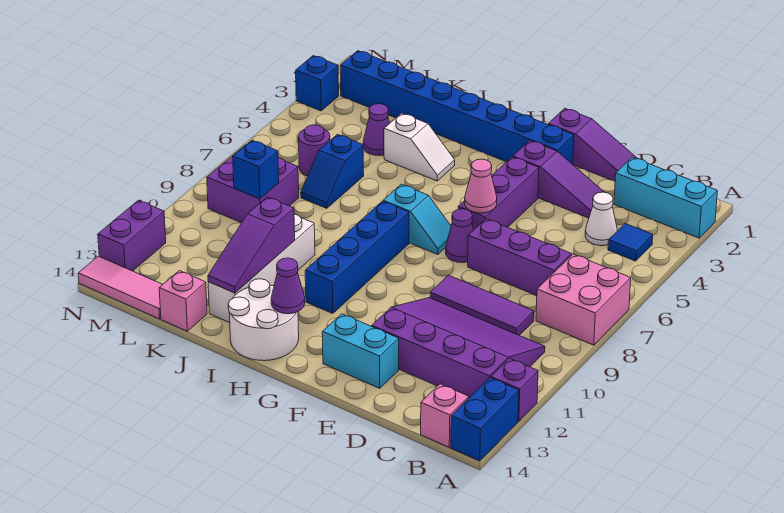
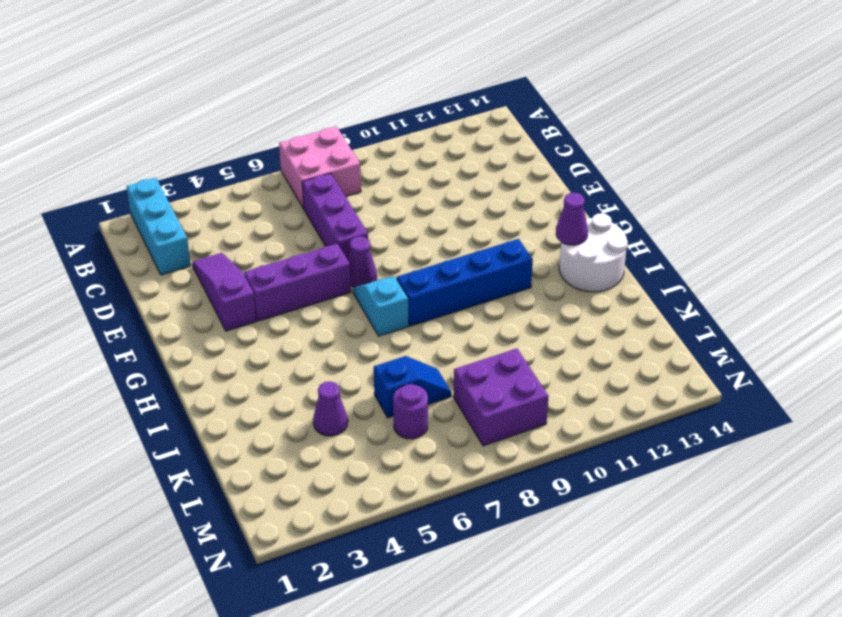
none -> purple brick A12 level 1
none -> blue brick A13:A14 level 1
none -> blue tile B4 level 1
none -> purple slope B10:E12 level 1 top 12

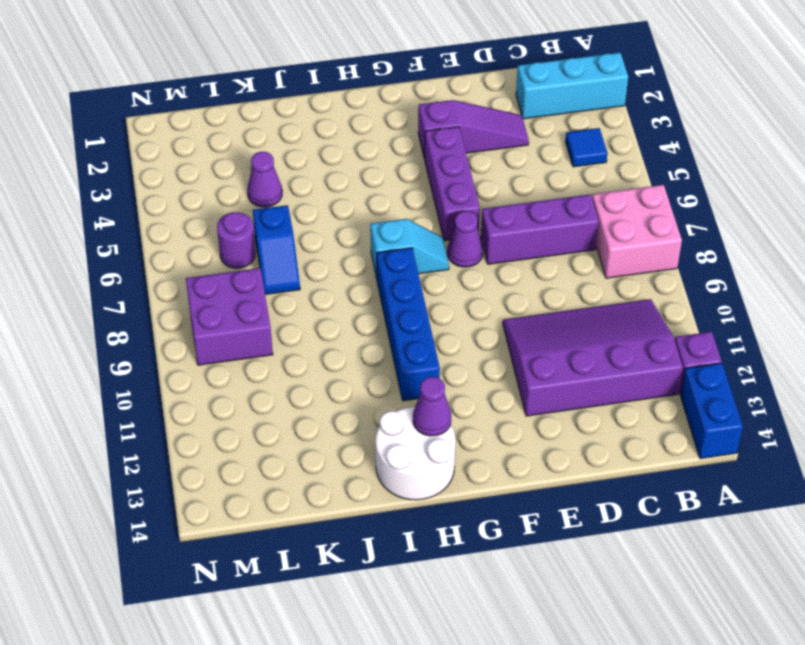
none -> pink brick B14 level 1
none -> white cone C4 level 1
none -> purple tile C9:E9 level 1
none -> purple slope D1:F1 level 1 top F

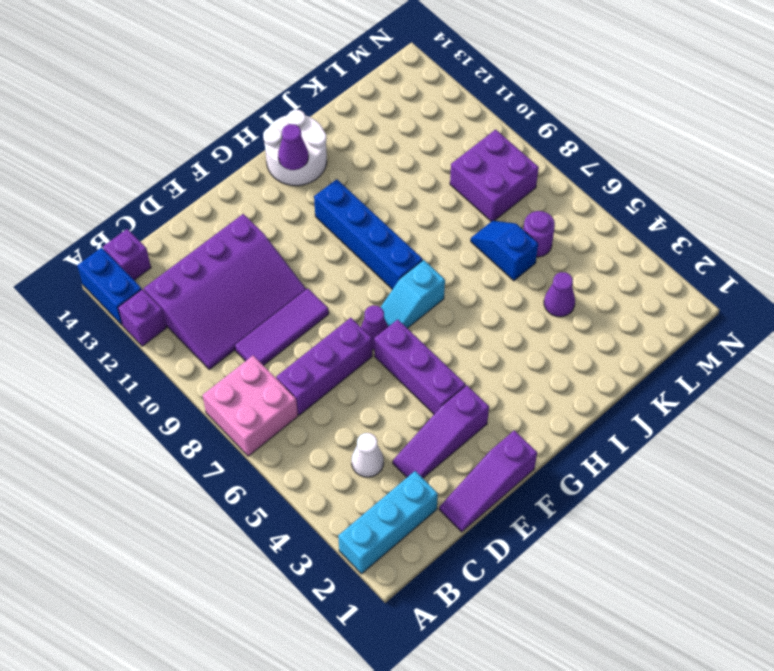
purple brick B14 level 1 -> pink brick B14 level 1
none -> blue tile B4 level 1
none -> cyan brick E13:F13 level 1
none -> blue brick F2:M2 level 1
none -> white slope I4:J4 level 1 top J

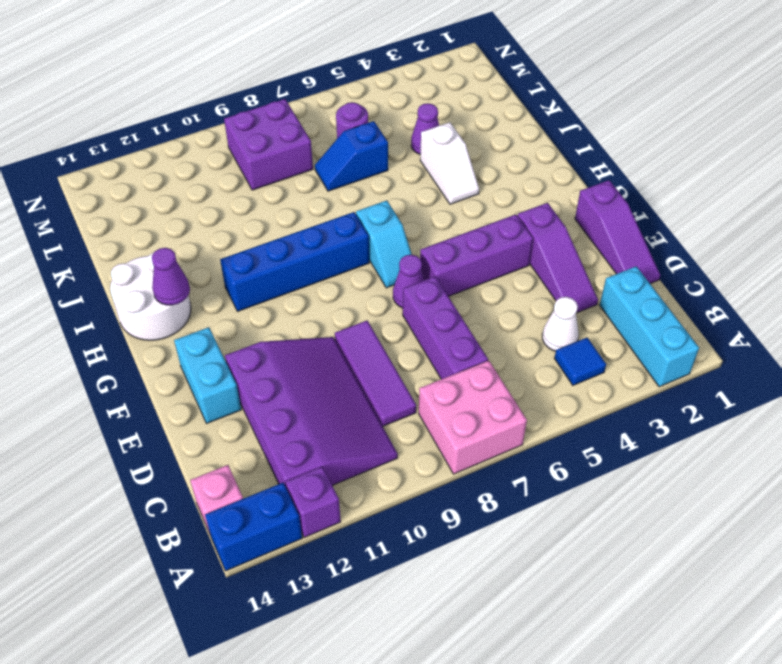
none -> blue brick F2:M2 level 1
none -> white brick J10:J13 level 1
none -> pink brick K14 level 1
none -> pink tile L14:N14 level 1

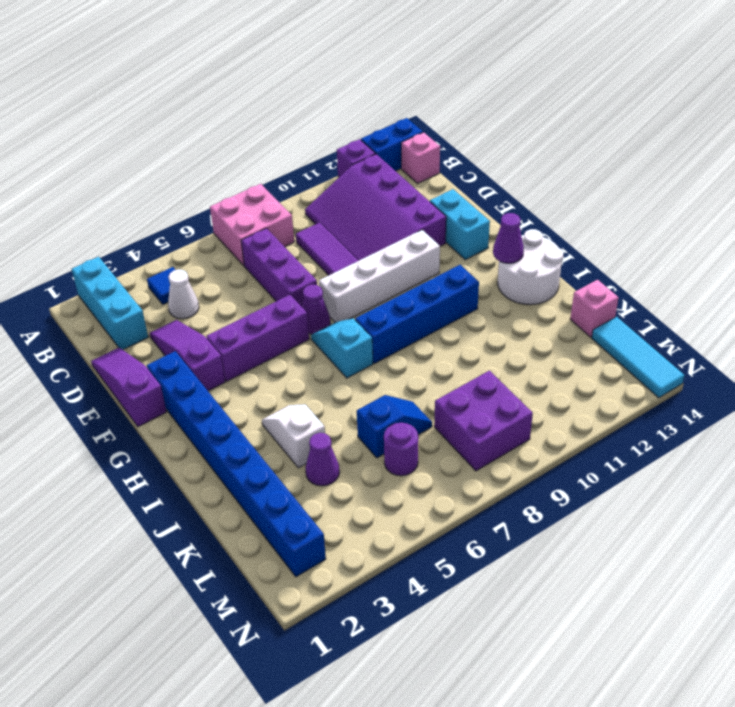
white brick F8:F11 level 1 -> white brick J10:J13 level 1
cyan tile L14:N14 level 1 -> pink tile L14:N14 level 1
none -> blue brick N3 level 1
none -> purple brick N12:N13 level 1
none -> pink cone F6 level 2
none -> purple slope J11:J13 level 2 top 11

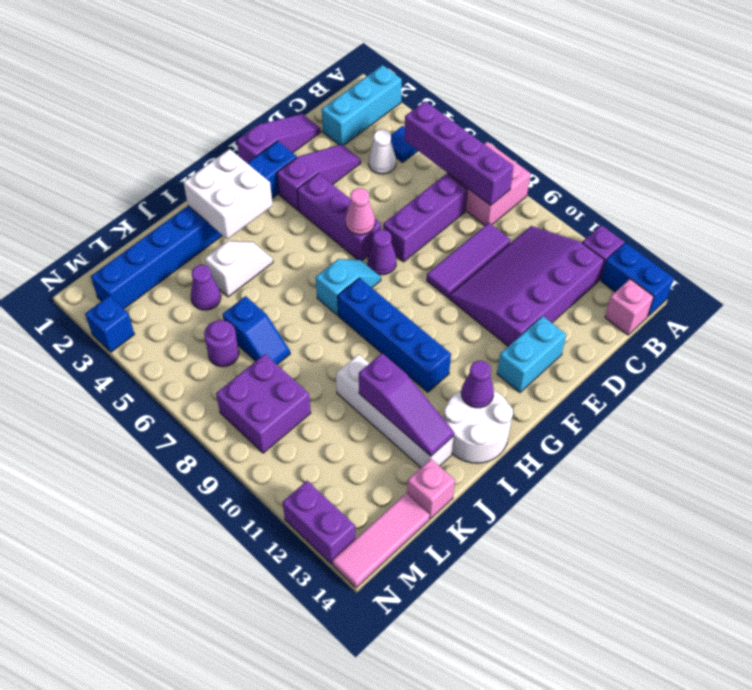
purple brick B5:B8 level 2 -> none
white brick H2:I3 level 2 -> none
none -> blue brick L9 level 2

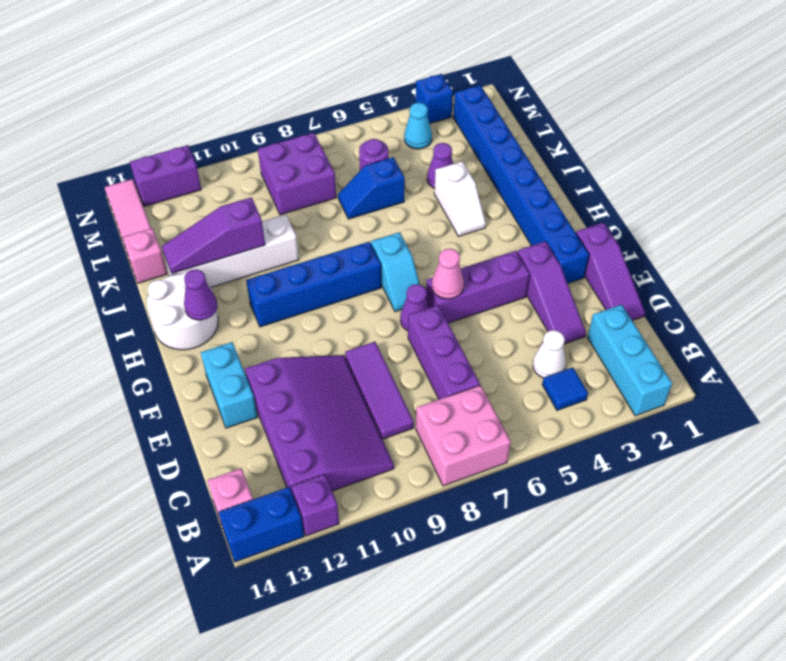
cyan cone M4 level 1 -> none
none -> blue brick L9 level 2

